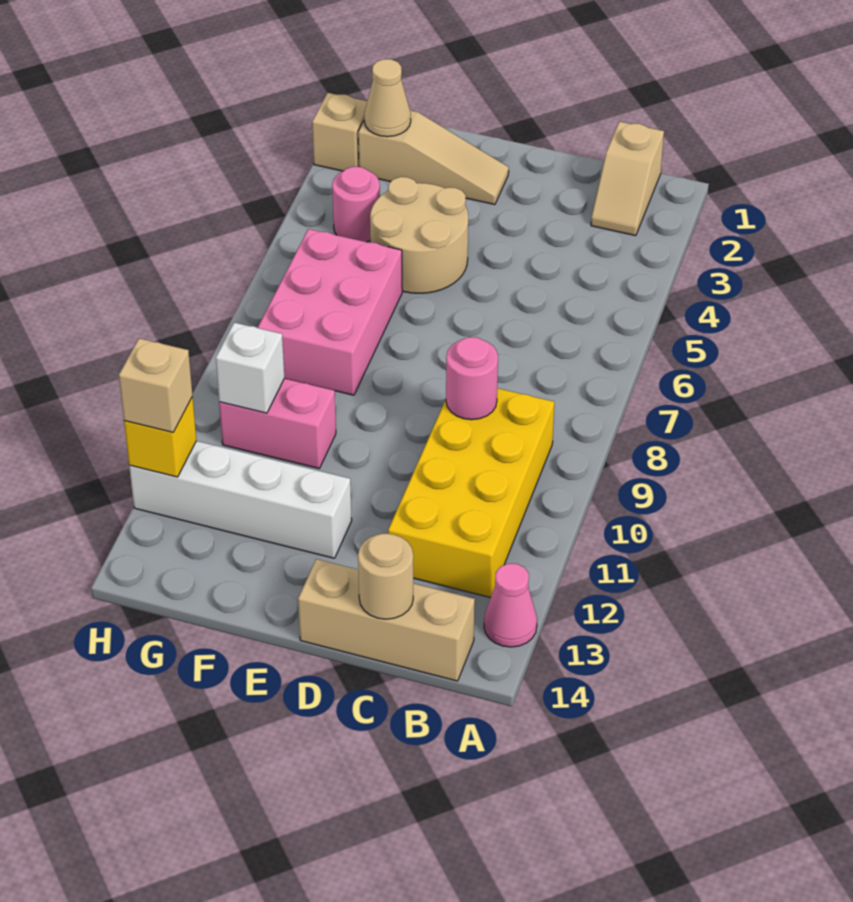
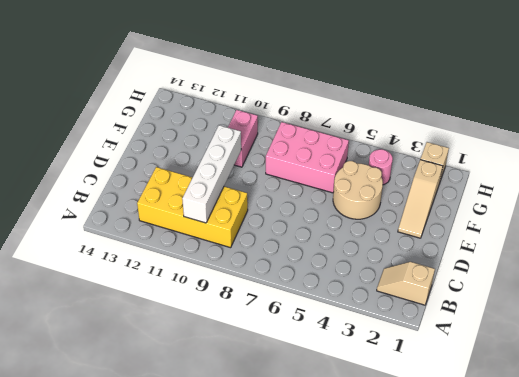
white brick B10:E10 level 2 -> white brick E12:H12 level 1
none -> pink cone A13 level 1
none -> tan brick B14:D14 level 1
none -> pink round brick C9 level 2

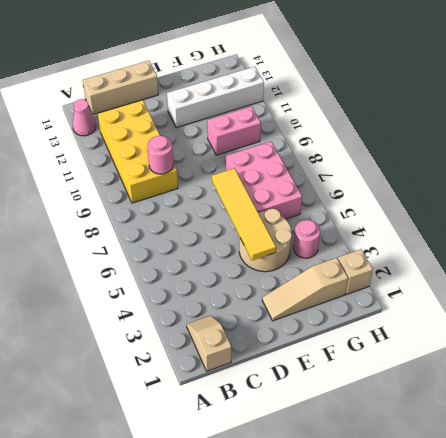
yellow tile E4:E7 level 2 -> none
none -> tan round brick C14 level 2
none -> tan cone G2 level 2
none -> white brick G10 level 2

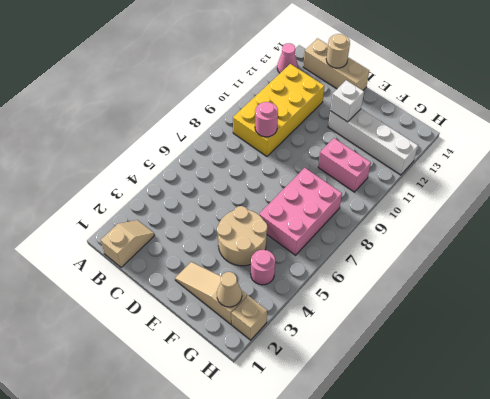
white brick E12 level 2 -> white brick G10 level 2
none -> yellow brick H12 level 2
none -> tan brick H12 level 3

